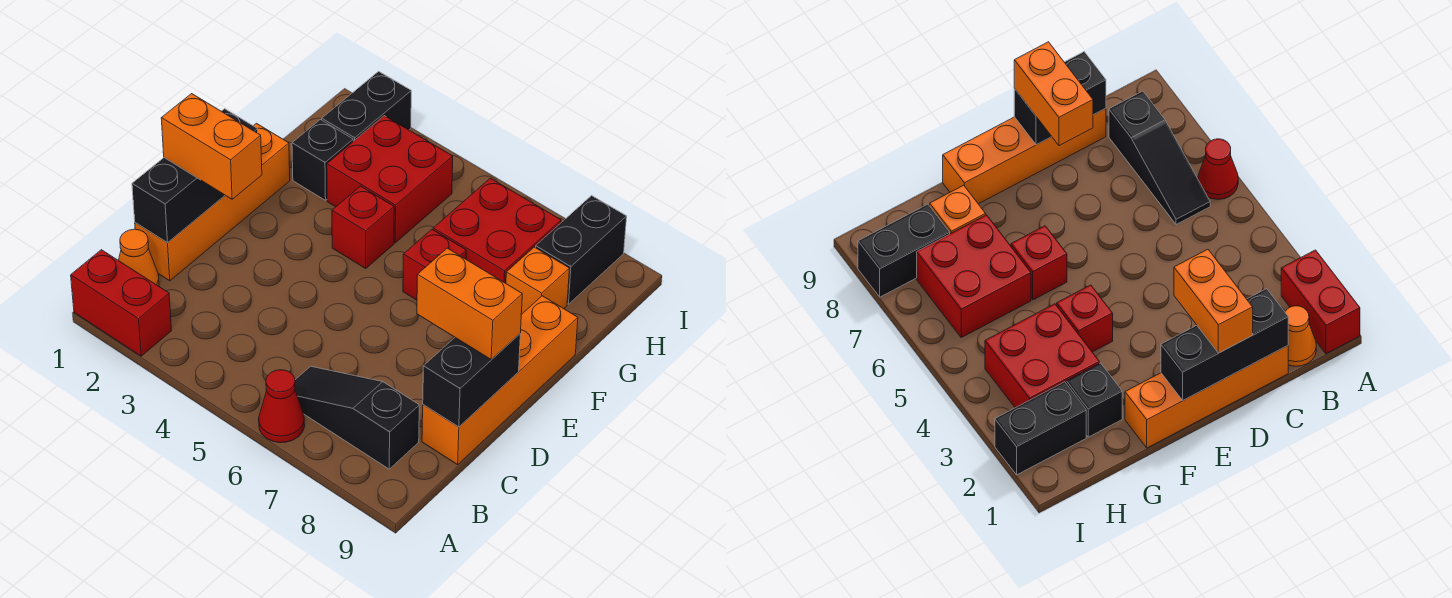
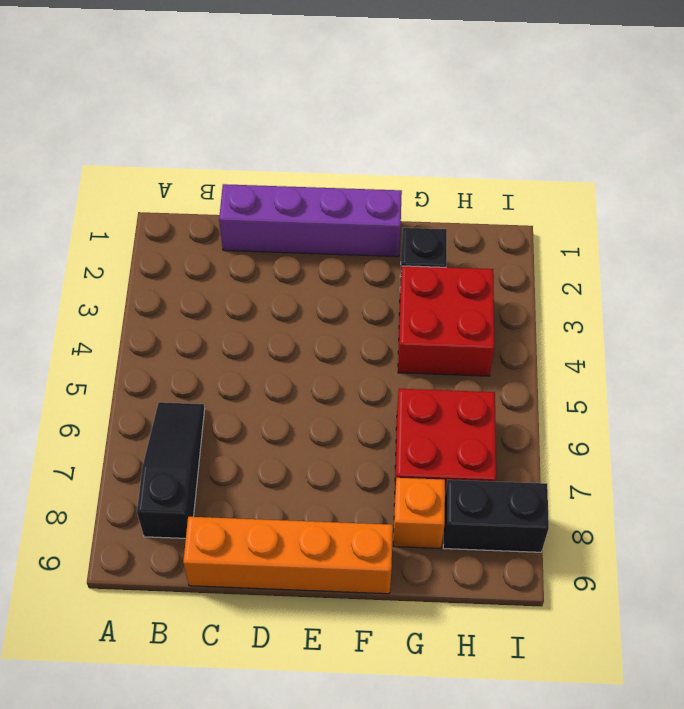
purple brick C1:F1 level 1 -> orange brick C1:F1 level 1
none -> red brick A1:A2 level 1
none -> red cone A6 level 1
none -> orange cone B1 level 1

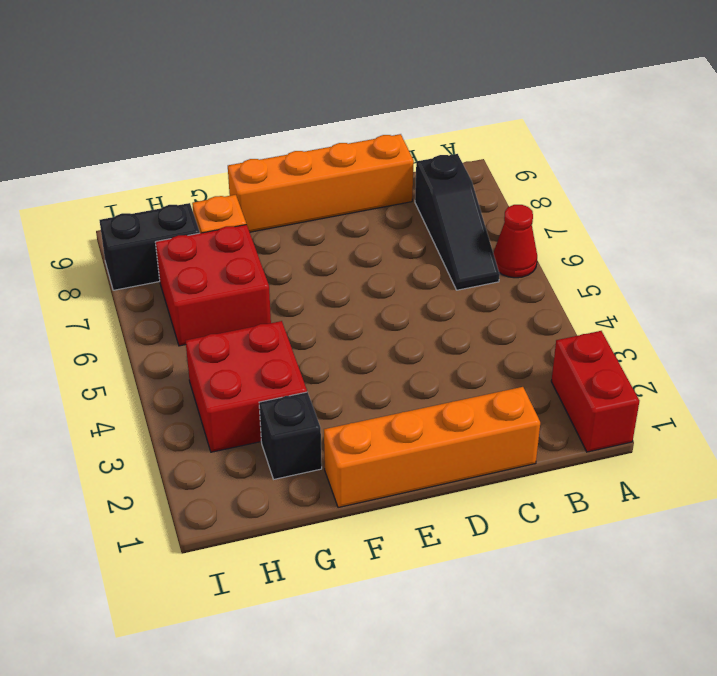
none -> orange cone B1 level 1
none -> red brick F4 level 1
none -> red brick F6 level 1

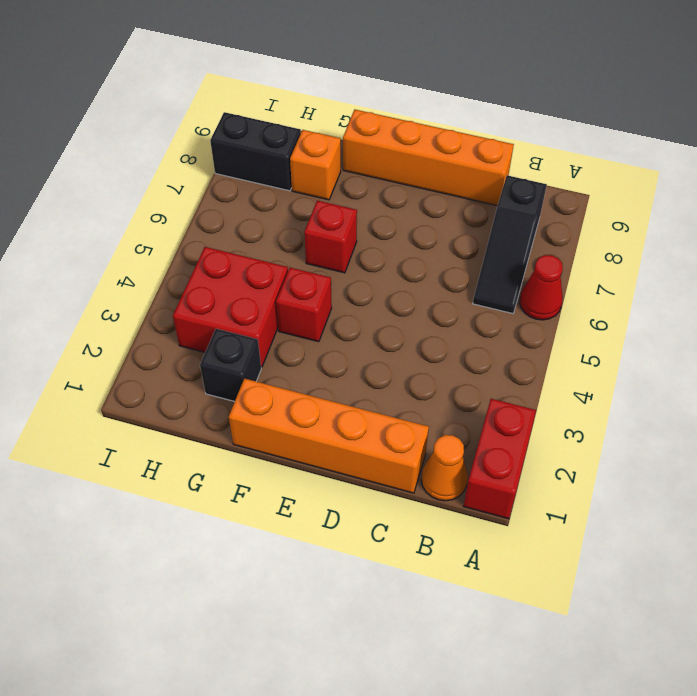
none -> red brick G6:H7 level 1
none -> black brick H2:I2 level 1
none -> black brick C1:E1 level 2

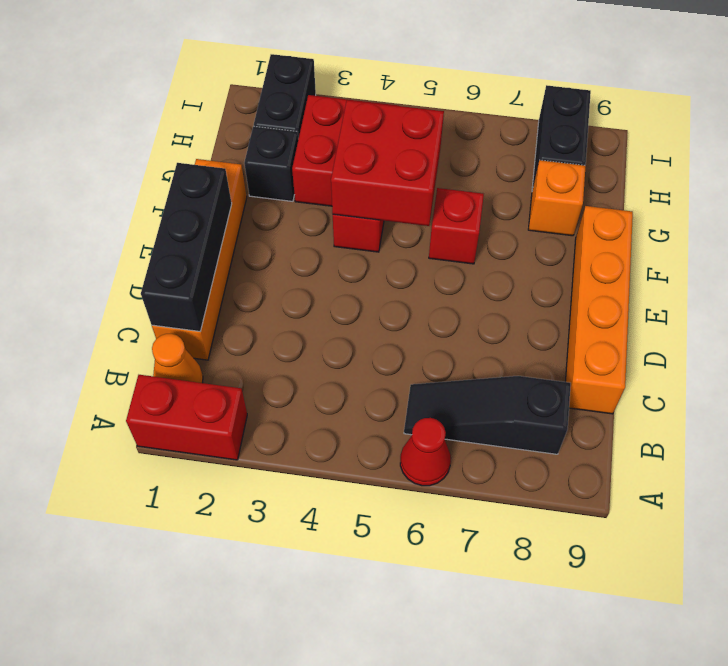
red brick F4:G5 level 2 -> red brick G6:H7 level 1
none -> black brick C9:D9 level 2
none -> orange brick D1:D2 level 3
none -> orange brick D8:D9 level 3

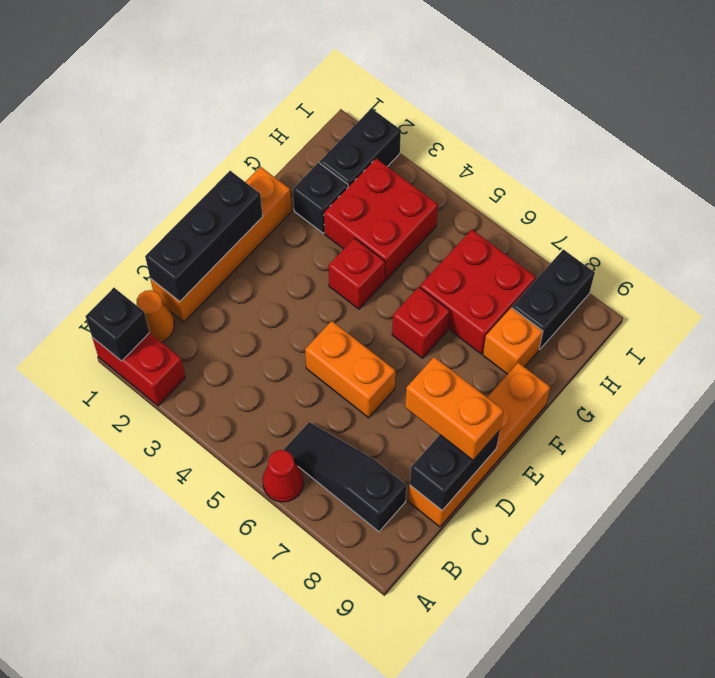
black brick A1 level 2 -> none
orange brick D5:D6 level 1 -> orange brick D1:D2 level 3

